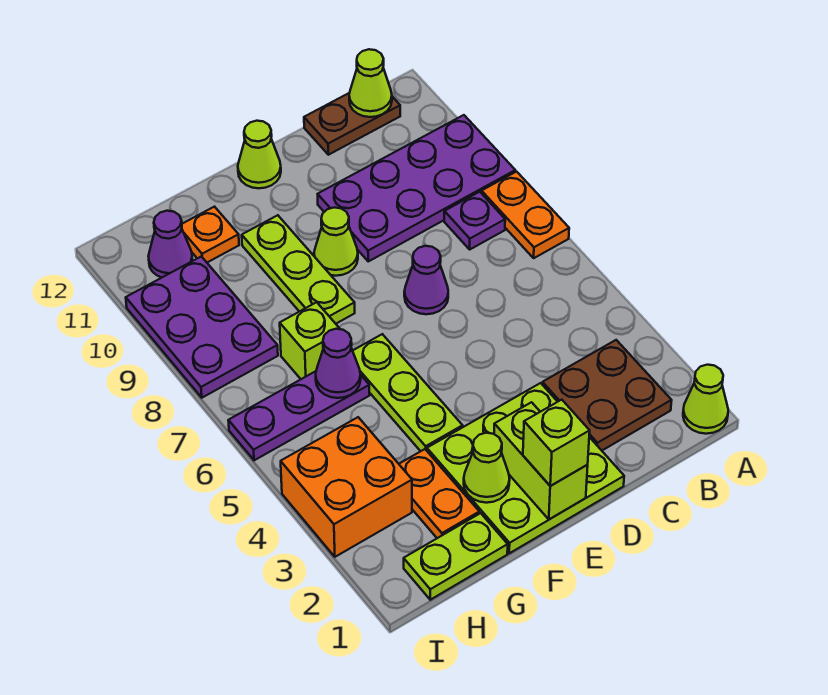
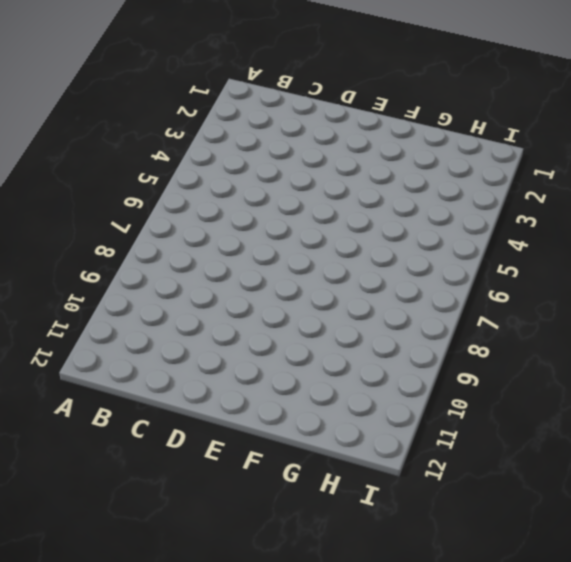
none -> lime cone A1 level 1
none -> orange plate A7:A8 level 1
none -> purple plate A9:D10 level 1

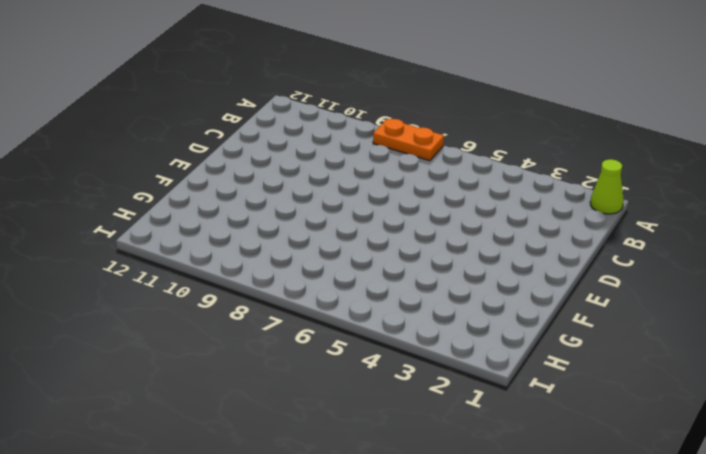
none -> purple plate A9:D10 level 1
none -> brown plate B2:C3 level 1
none -> purple plate B8 level 1

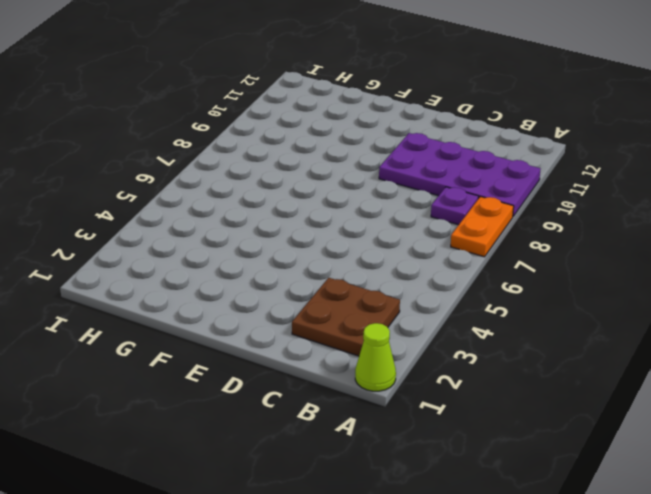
none -> brown plate B12:C12 level 1
none -> lime plate D1:F3 level 1
none -> purple cone D7 level 1

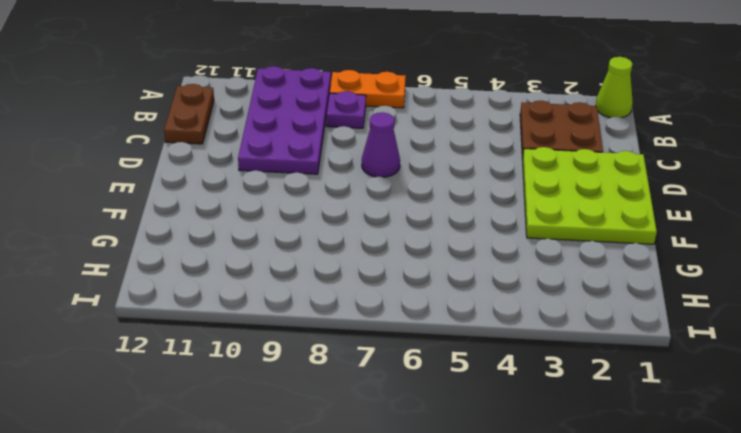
none -> lime cone E9 level 1
none -> lime cone E12 level 1
none -> lime plate F4:F6 level 1

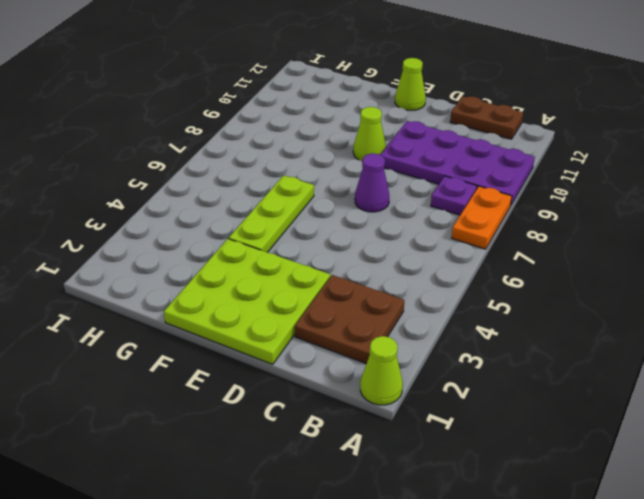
none -> lime plate F8:F10 level 1
none -> lime plate G1:H1 level 1
none -> orange plate G2:G3 level 1

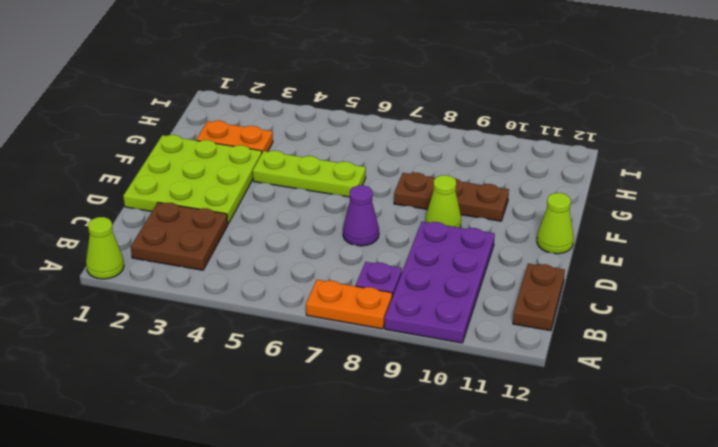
brown plate F8:F10 level 1 -> lime plate F8:F10 level 1
none -> lime plate G1:H1 level 1
none -> purple plate G6:I6 level 1
none -> lime brick G7 level 1

